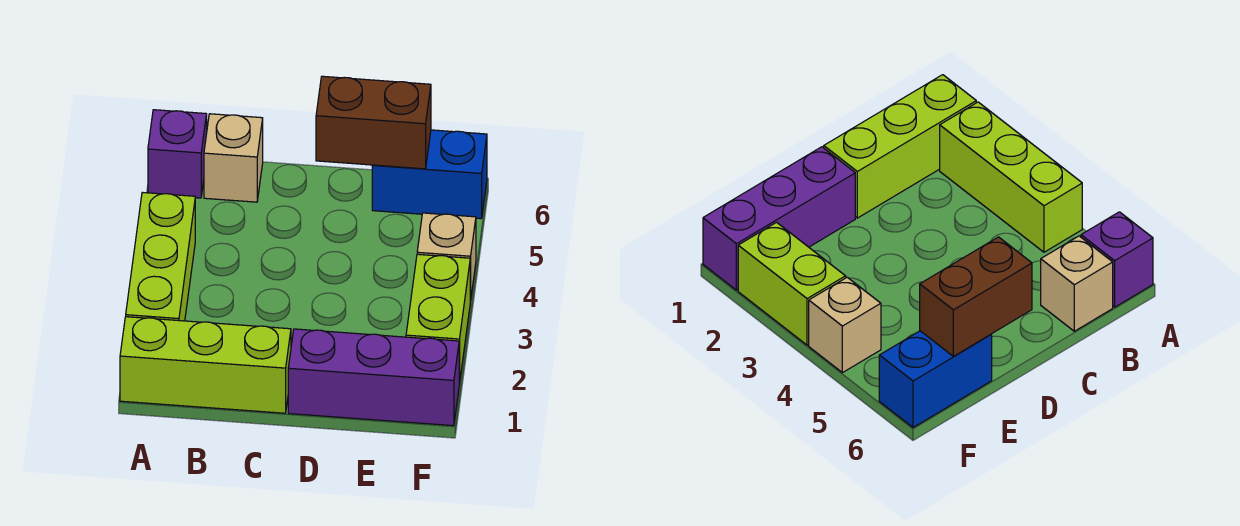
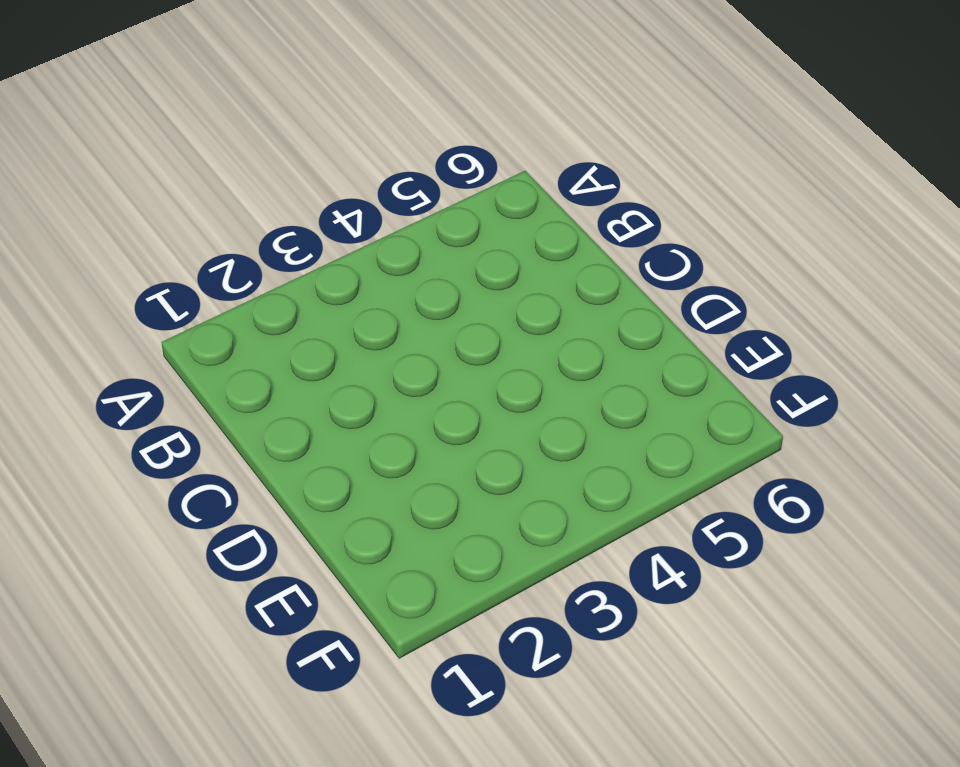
none -> lime brick A1:C1 level 1
none -> lime brick A2:A4 level 1

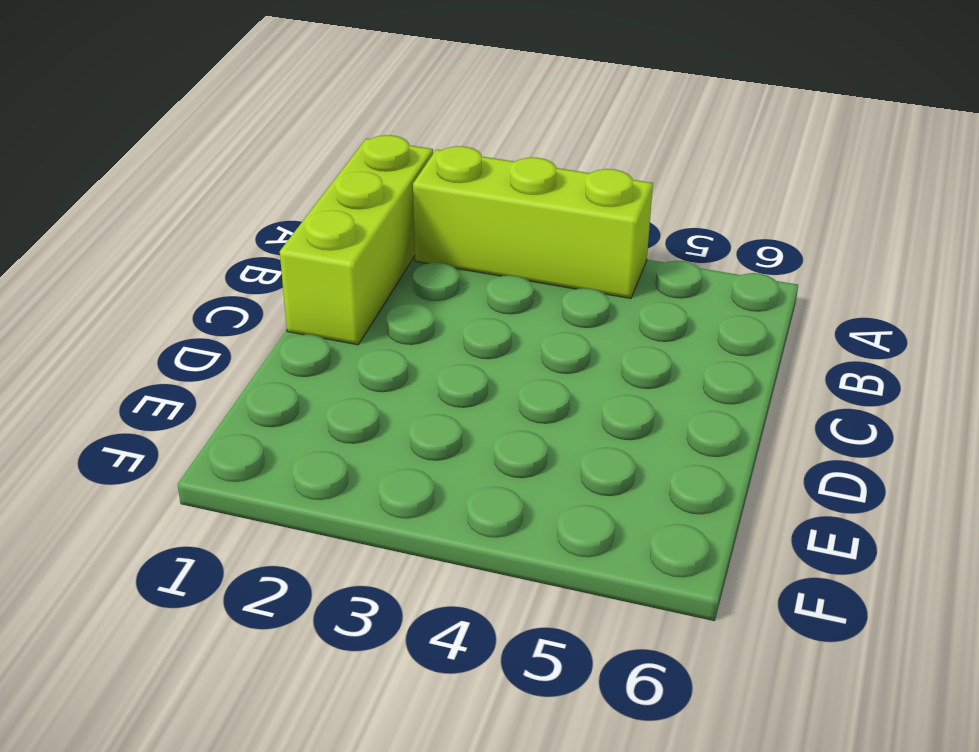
none -> purple brick A6 level 1
none -> tan brick B6 level 1

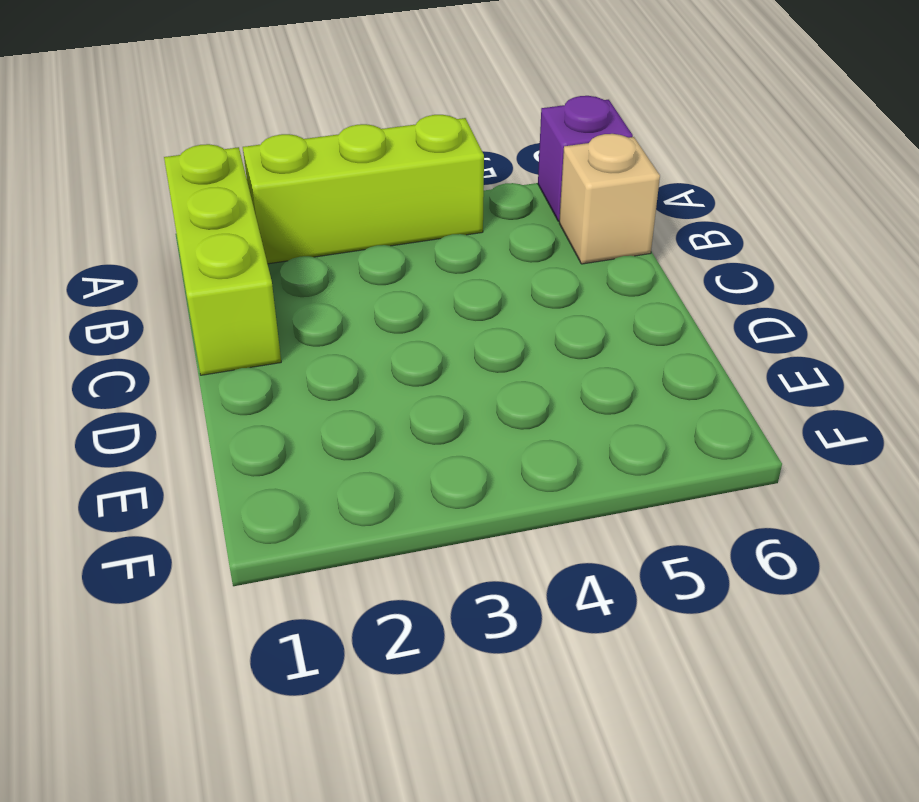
none -> purple brick D1:F1 level 1
none -> blue brick E6:F6 level 1

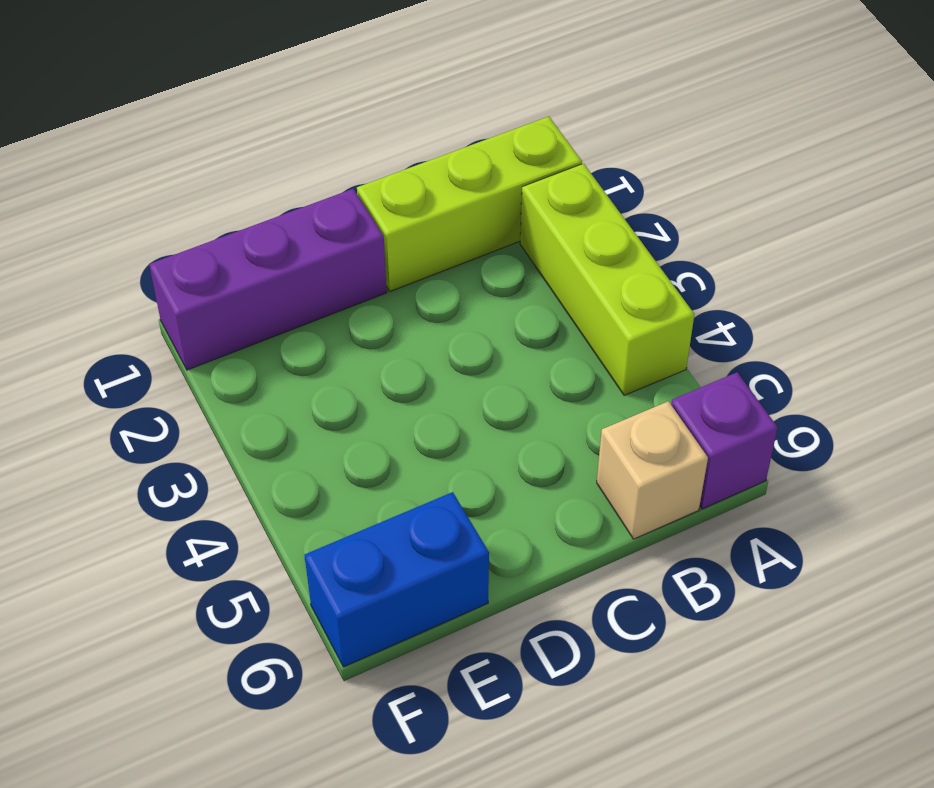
none -> lime brick F2:F3 level 1
none -> tan brick F4 level 1

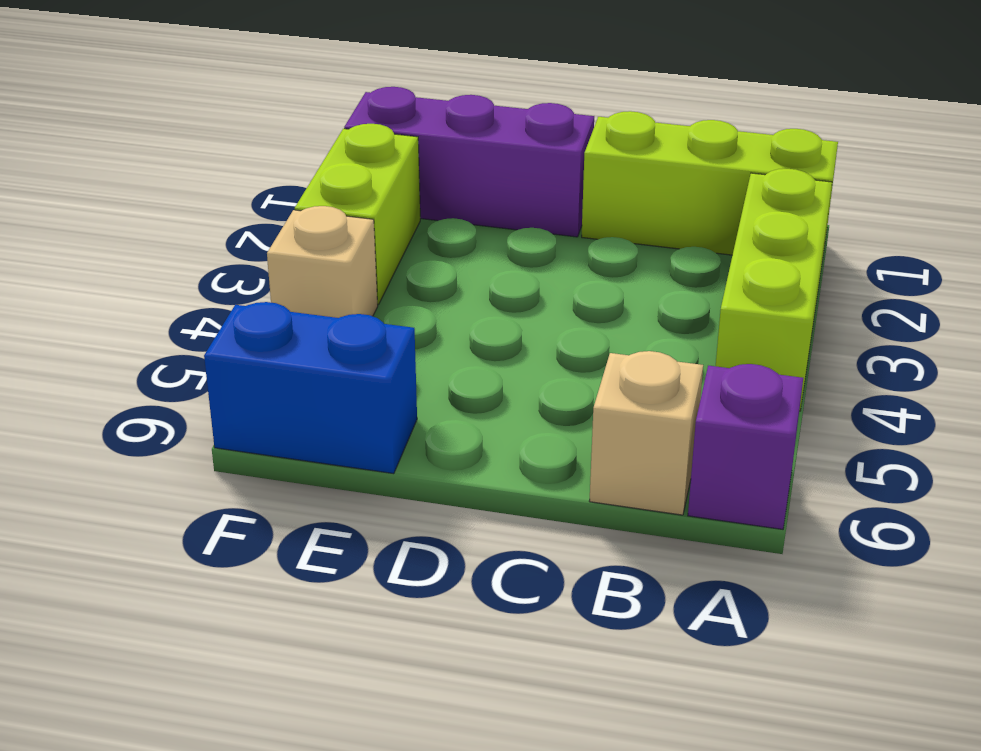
none -> brown brick D6:E6 level 2

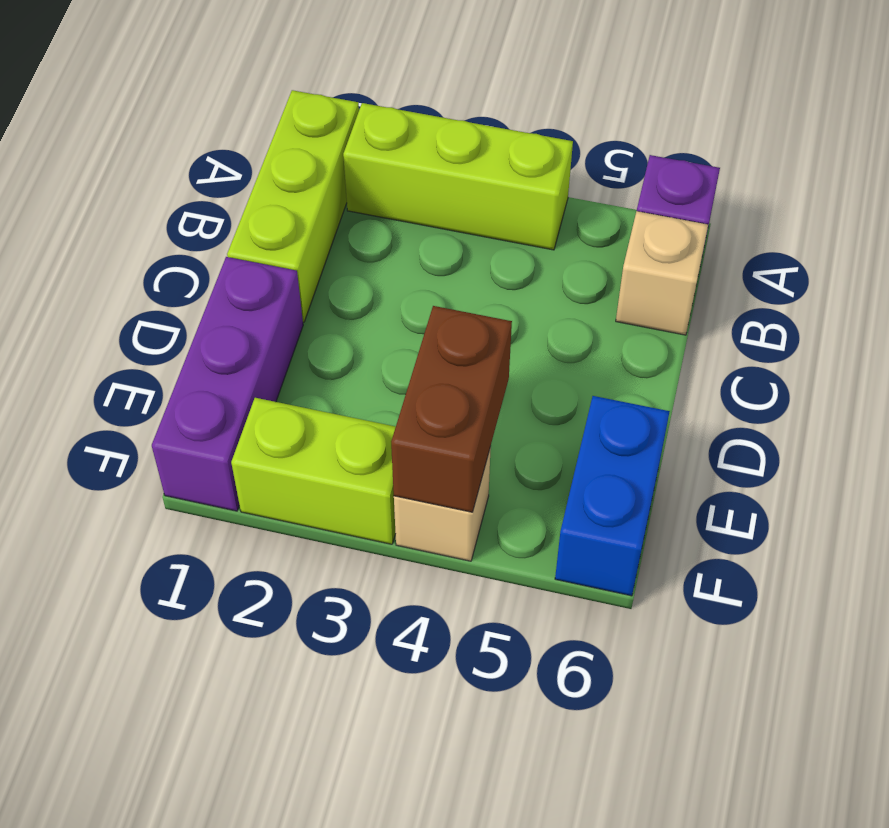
brown brick E4:F4 level 2 -> brown brick D6:E6 level 2

